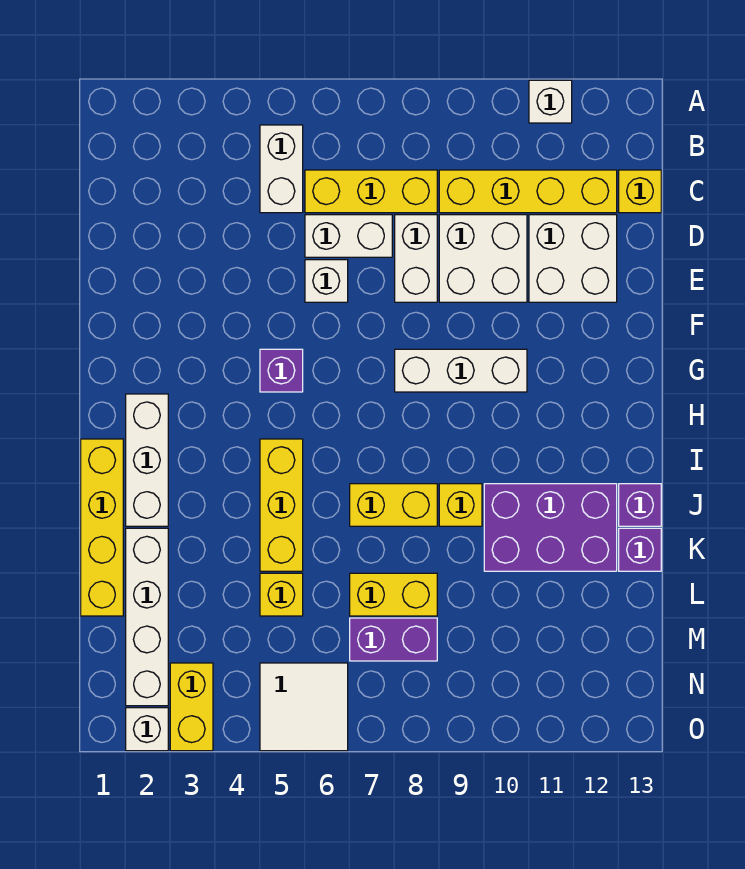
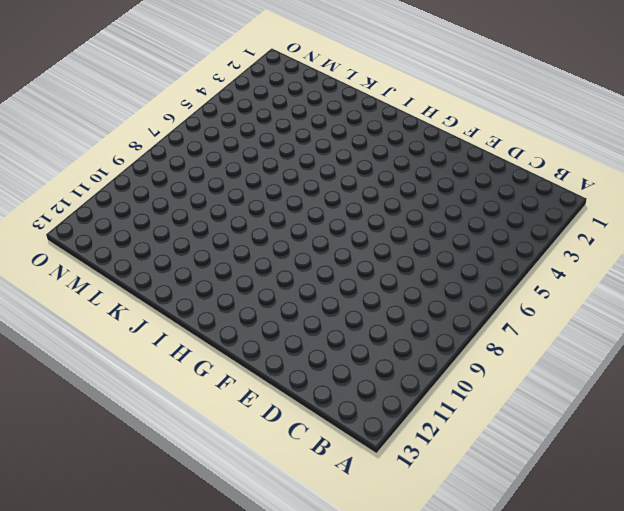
none -> white brick A11 level 1
none -> white brick B5:C5 level 1
none -> yellow brick C6:C8 level 1

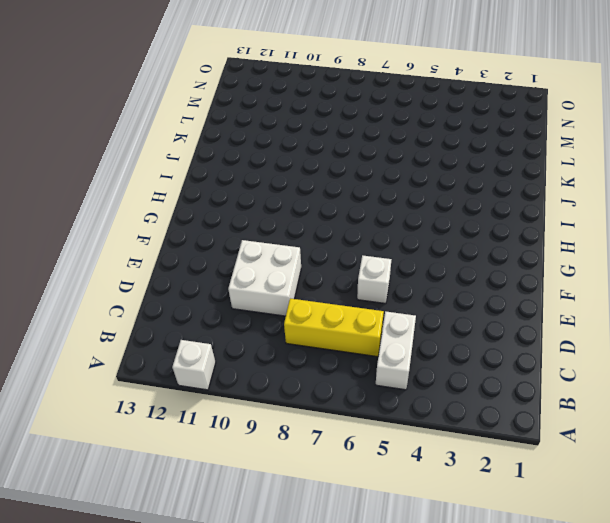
none -> yellow brick C9:C12 level 1
none -> yellow brick C13 level 1
none -> white brick D6:D7 level 1

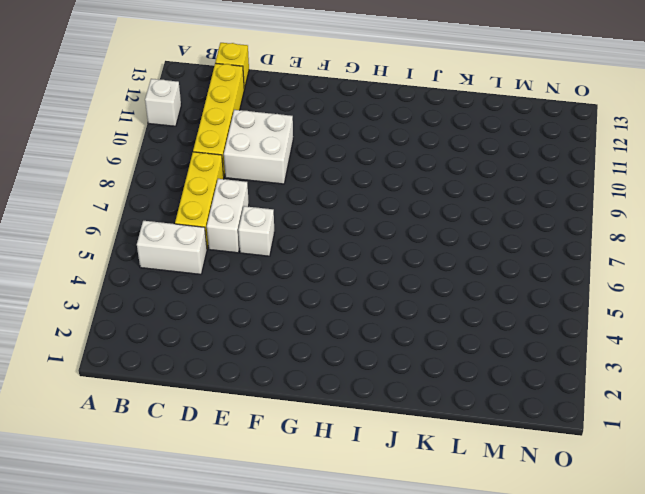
none -> white brick D8:E8 level 1
none -> white brick D11:E12 level 1
none -> purple brick G5 level 1

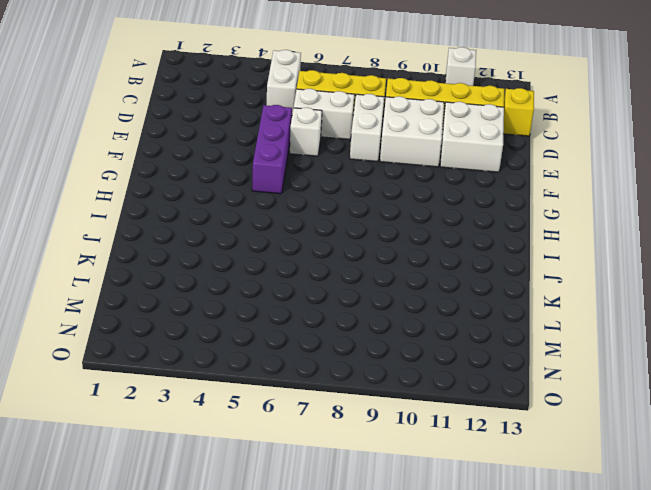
purple brick E5:G5 level 1 -> purple brick G5 level 1
none -> white brick G8:G10 level 1
none -> white brick H2:J2 level 1
none -> yellow brick I1:L1 level 1

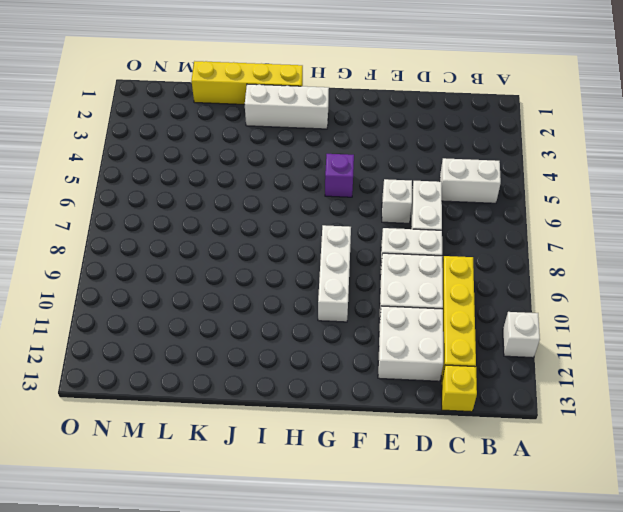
none -> yellow brick C6:C8 level 1
none -> yellow brick I5:K5 level 1
none -> yellow brick J7:J8 level 1

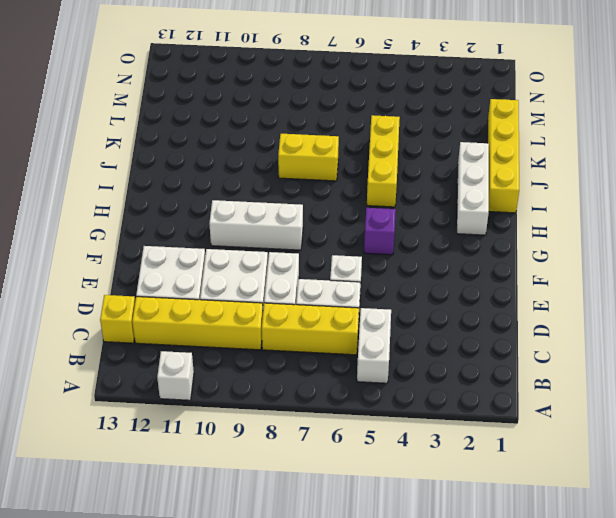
none -> yellow brick J9 level 1
none -> purple brick J10:K12 level 1
none -> purple brick J13 level 1

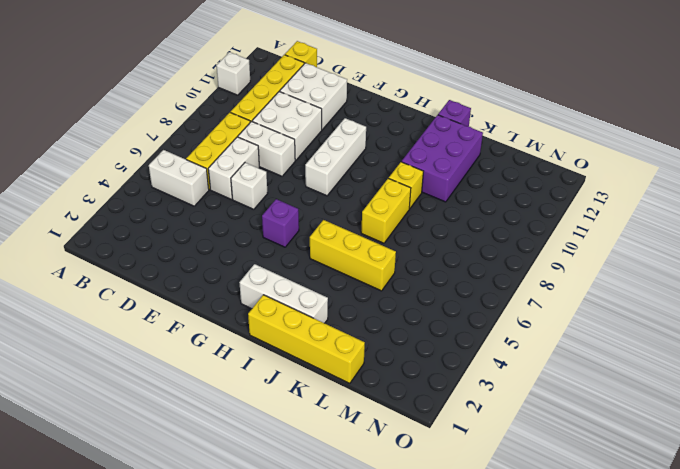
none -> white brick K2:N2 level 1
none -> purple brick K13 level 1
none -> yellow brick L5 level 1

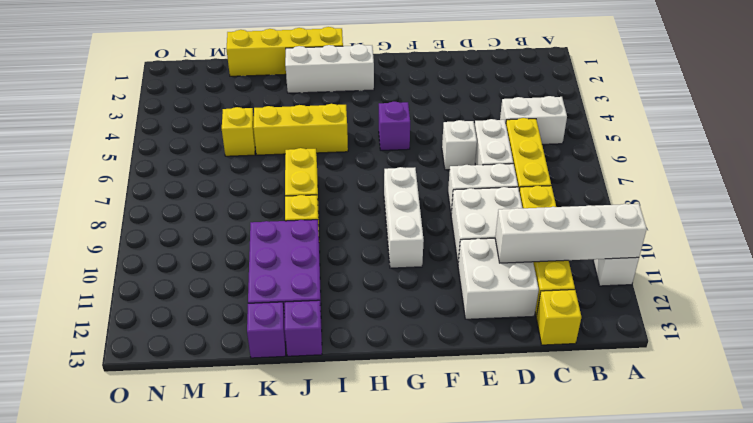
white brick A11:D11 level 2 -> white brick K2:N2 level 1
none -> yellow brick L7:L8 level 1
none -> purple brick M7:M8 level 1
none -> yellow brick N3:O3 level 1

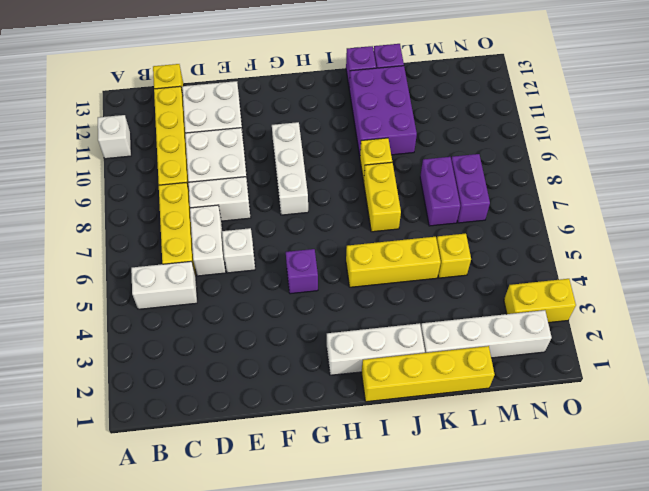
purple brick L7:L8 level 1 -> yellow brick L7:L8 level 1
none -> white tile N5:O6 level 1
none -> white brick O2 level 1

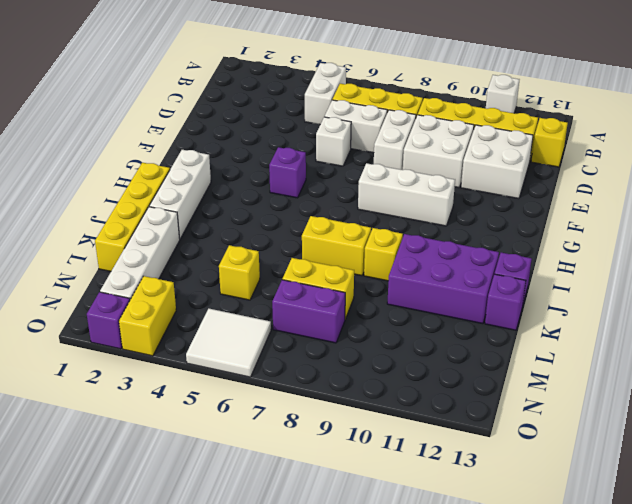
purple brick O2 level 1 -> white brick O2 level 1
none -> yellow brick I5:K5 level 1

